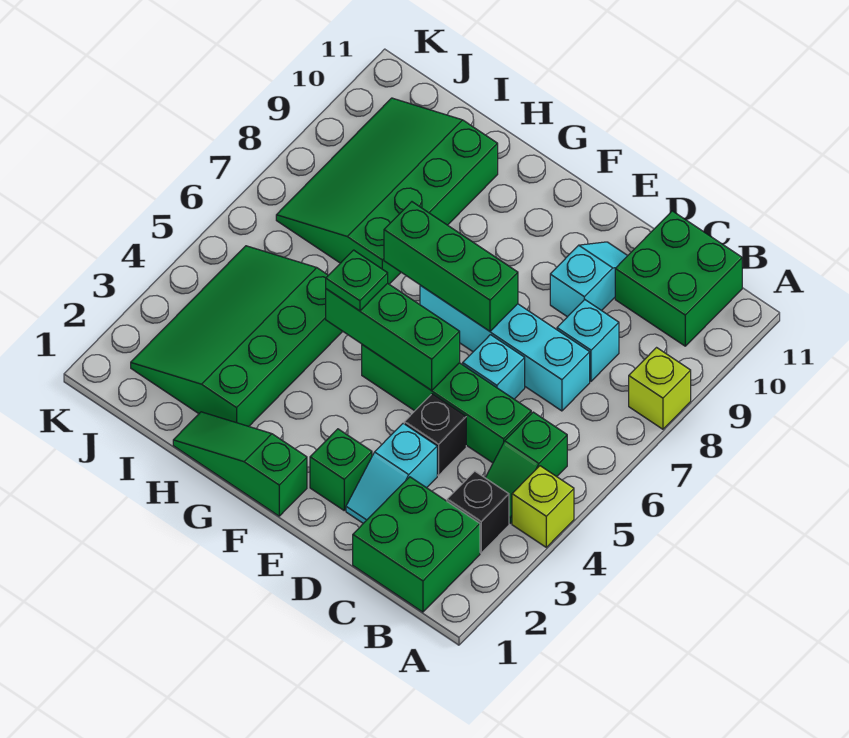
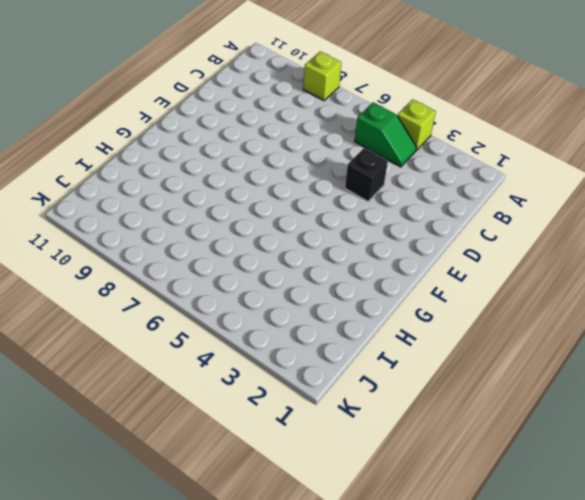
none -> green brick B1:C2 level 1
none -> black brick B3 level 1
none -> green brick B10:C11 level 1

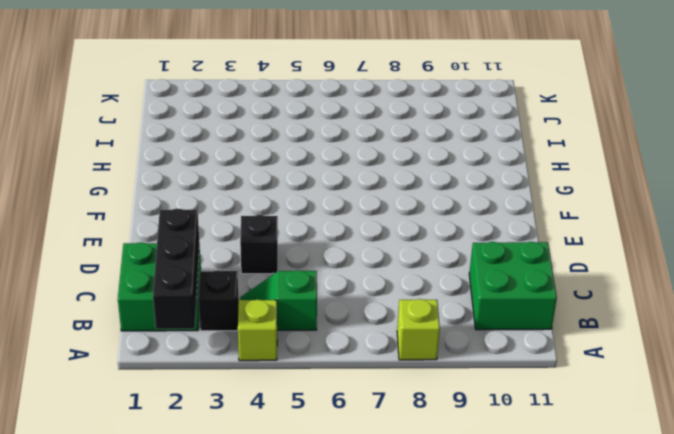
black brick A2:C2 level 2 -> none
none -> green brick C5:F5 level 1
none -> cyan brick C7:F7 level 1
none -> cyan brick C8 level 1

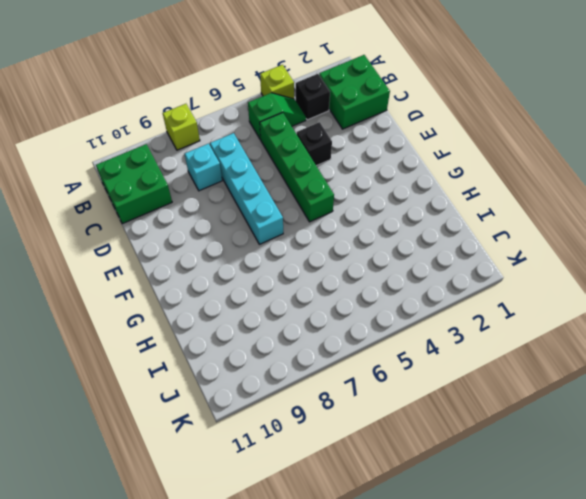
none -> cyan slope D2:D3 level 1 top 3
none -> cyan brick D6 level 1
none -> cyan slope D9:D10 level 1 top 9

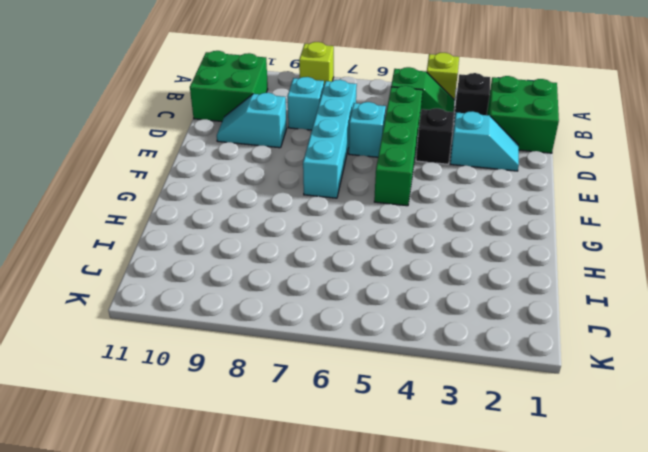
none -> green brick E2 level 1
none -> green slope F1:H1 level 1 top F
none -> green slope H2:J5 level 1 top H

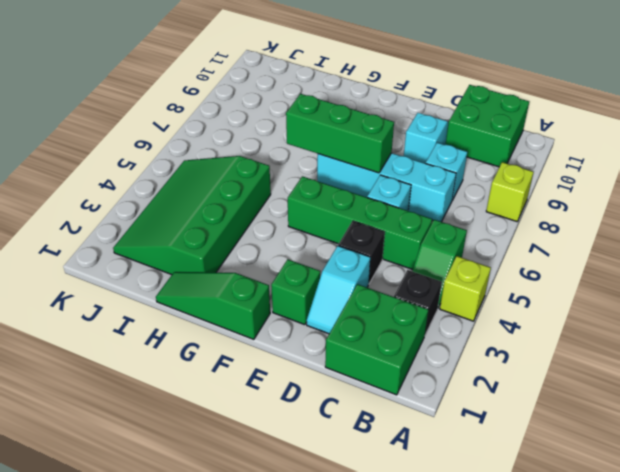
none -> green slope H7:J10 level 1 top H
none -> green brick E5:G5 level 2
none -> green plate G5 level 3

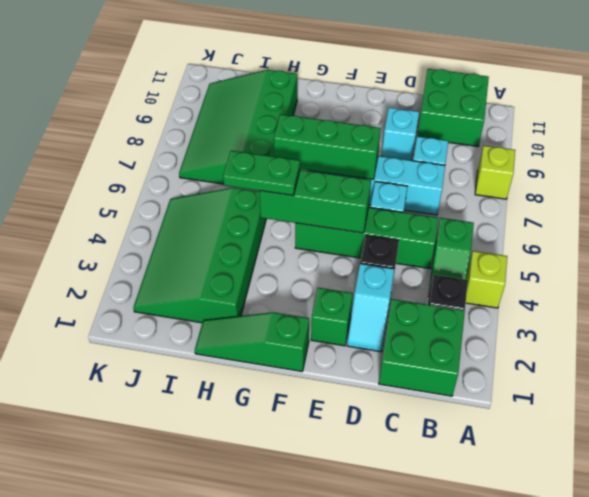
green plate G5:H5 level 3 -> green plate G5 level 3

